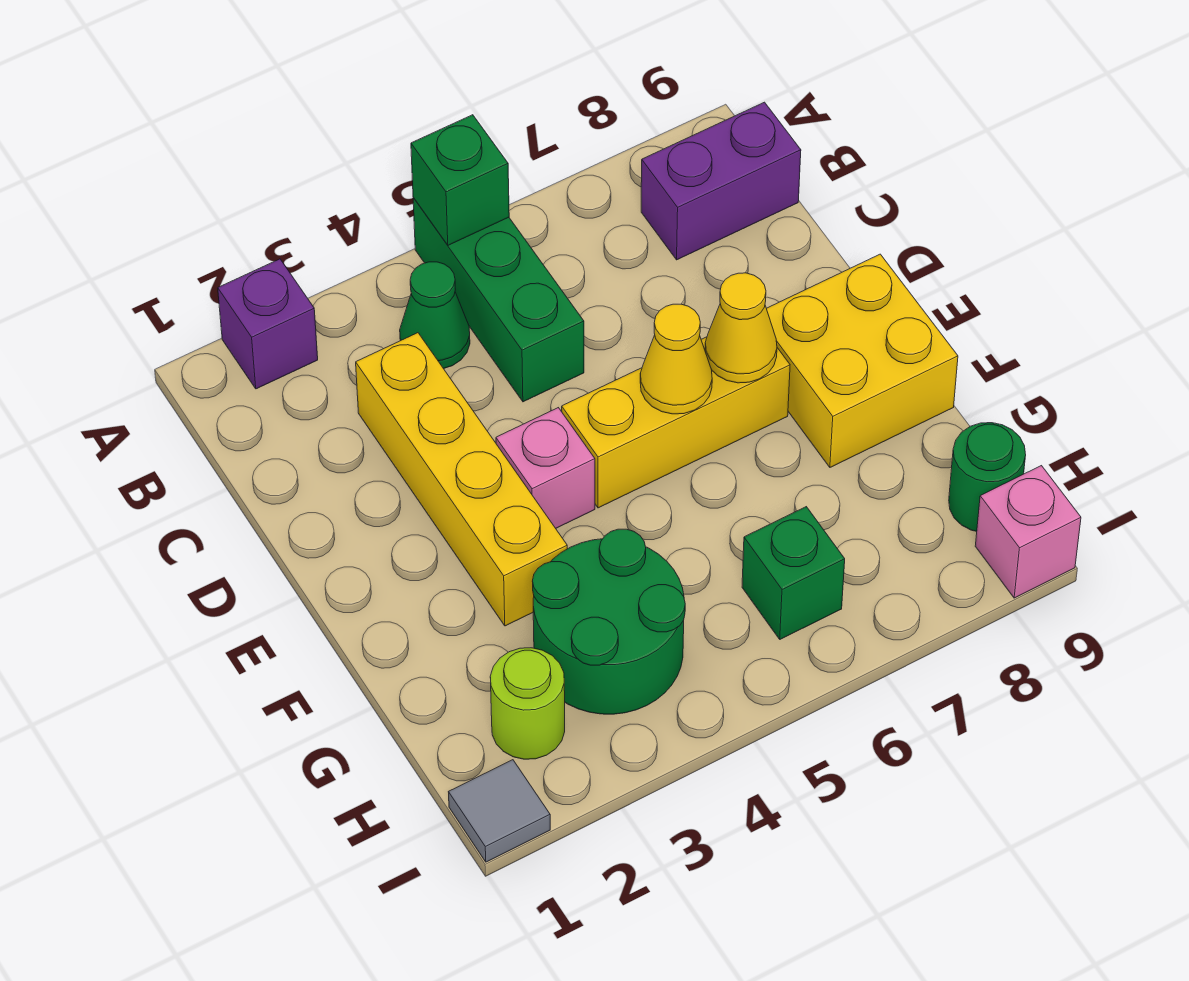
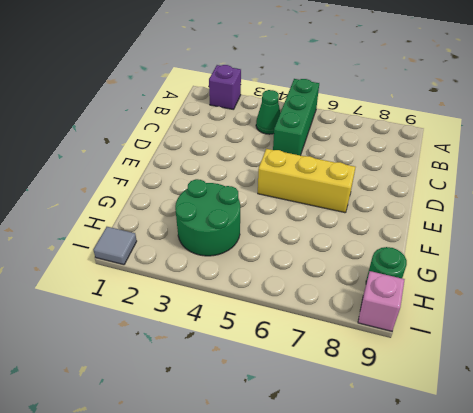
none -> purple brick B8:B9 level 1
none -> yellow brick C3:F3 level 1
none -> pink brick E4 level 1

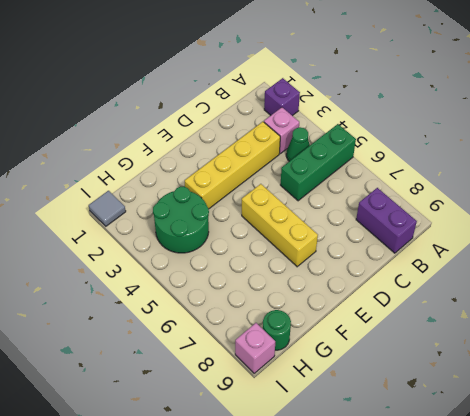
pink brick B3 level 1 -> pink brick E4 level 1
none -> yellow brick E8:F9 level 1
none -> lime round brick H2 level 1
none -> green brick H6 level 1

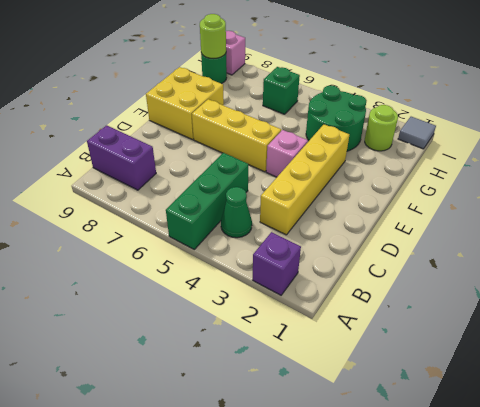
lime round brick H9 level 2 -> none
none -> green brick A5 level 2
none -> yellow cone E6 level 2
none -> yellow cone E7 level 2

